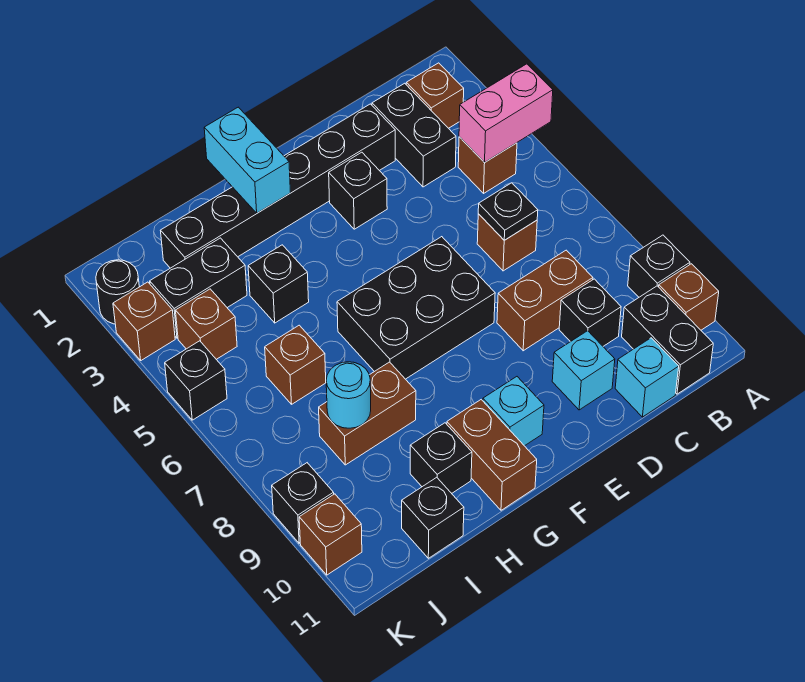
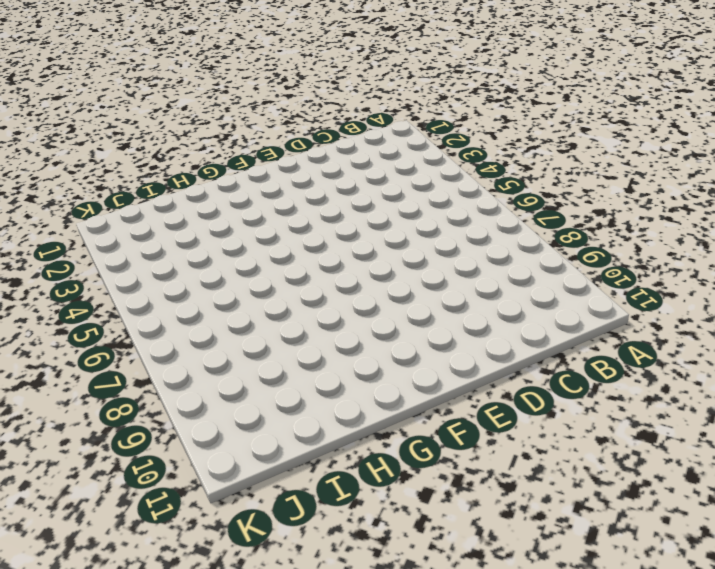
none -> black brick A9 level 1
none -> brown brick A10 level 1
none -> brown brick B2 level 1
none -> brown brick B4 level 1

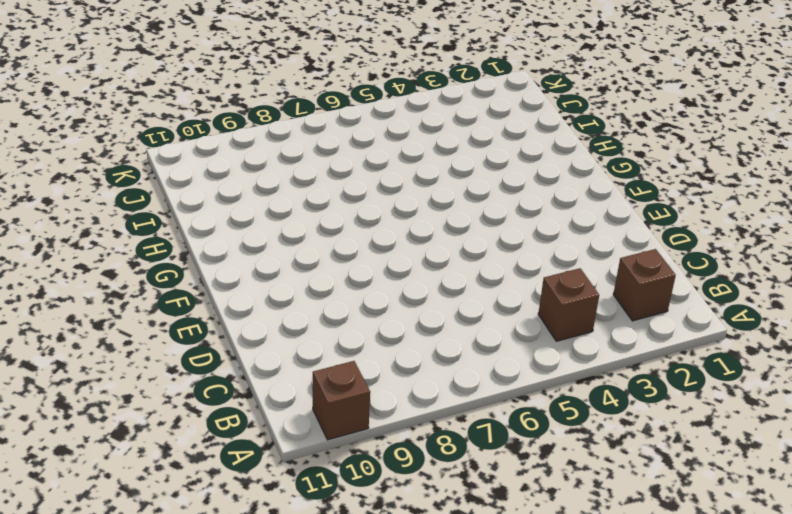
none -> black brick A9 level 1
none -> black brick B10:B11 level 1
none -> black brick C2:C3 level 1
none -> brown brick C6 level 1

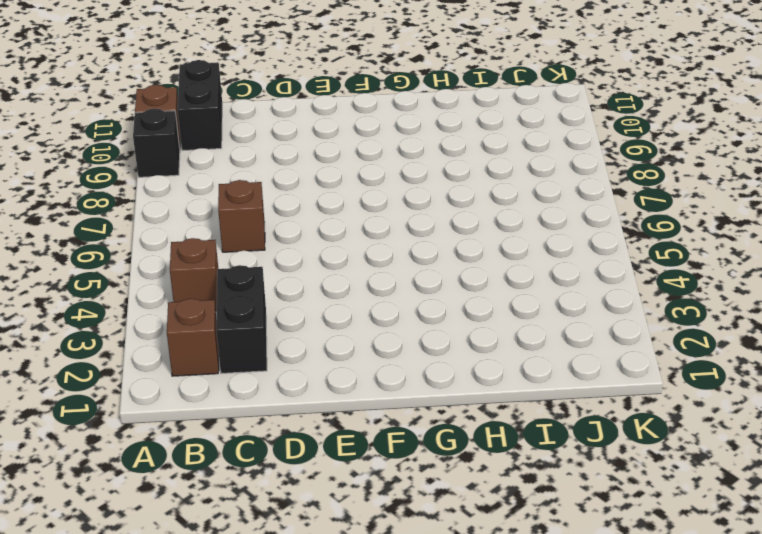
none -> brown brick C8:D8 level 1
none -> black brick C9 level 1
none -> cyan brick C11 level 1
none -> black brick D2:I2 level 1

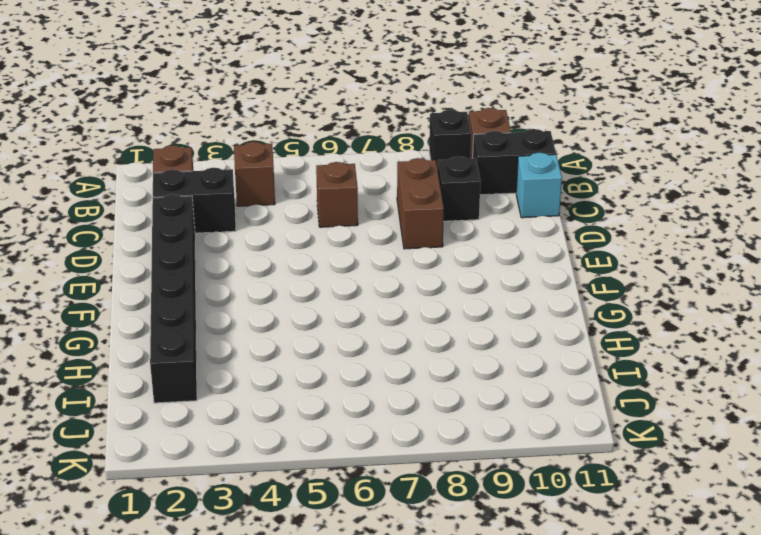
none -> cyan brick D10 level 1
none -> black brick E3 level 1
none -> black brick E6:G7 level 1
none -> cyan brick F10 level 1

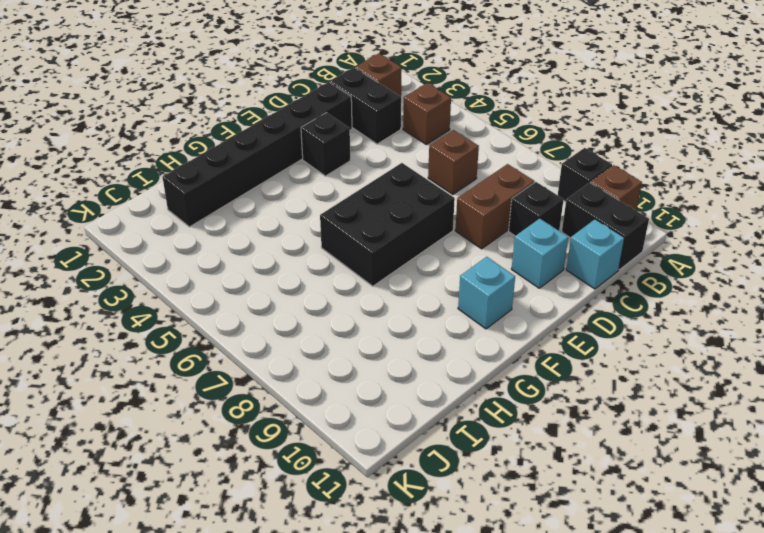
none -> brown brick G10:G11 level 1
none -> black brick H4 level 1
none -> brown brick H8:I8 level 1
none -> black brick H10 level 1

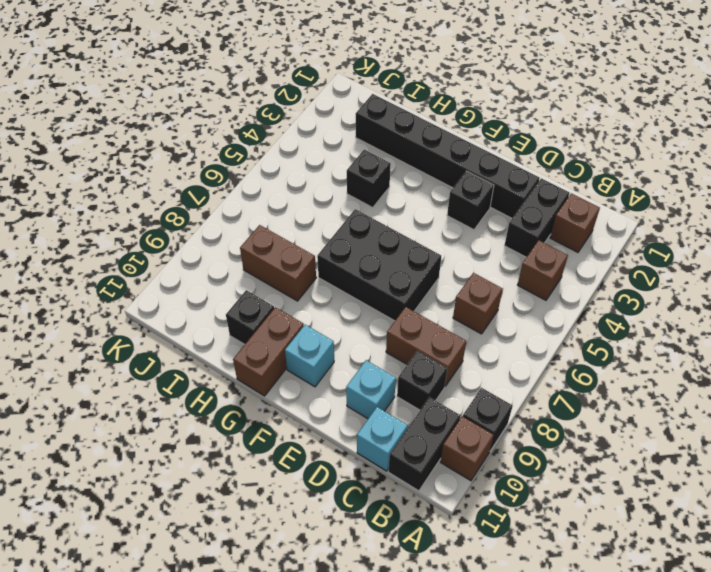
none -> black brick I3:J3 level 1
none -> brown brick I6 level 1
none -> black brick I11 level 1
none -> brown brick J4 level 1

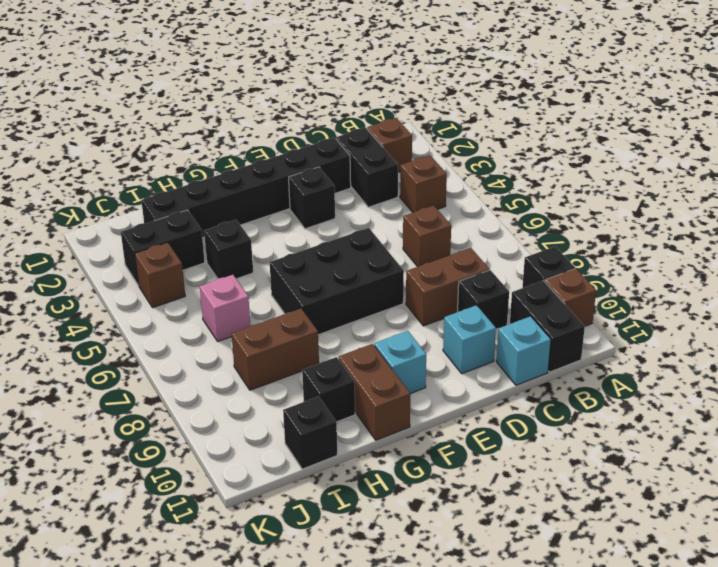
pink brick I6 level 1 -> brown brick I6 level 1
none -> black round brick K2 level 1
none -> brown brick K3 level 1
none -> black brick K5 level 1
none -> black brick K9 level 1

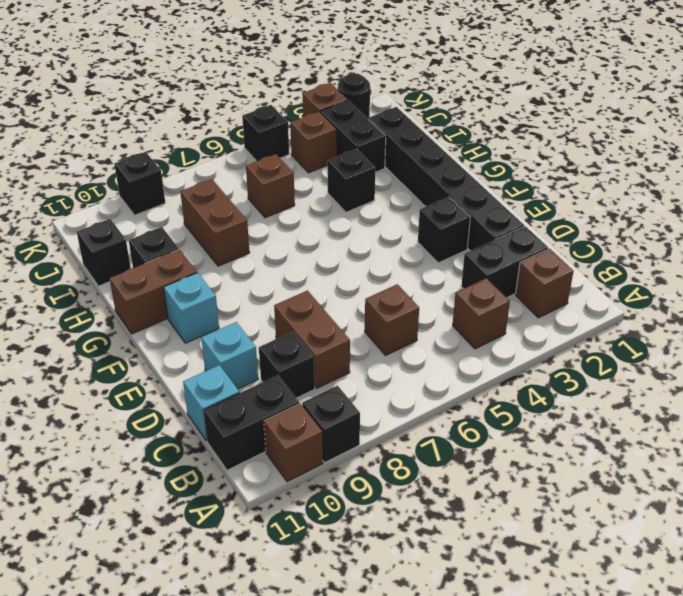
none -> black brick E6:G7 level 1
none -> brown brick K10 level 1
none -> pink brick A4:B4 level 2
none -> black plate C6 level 2

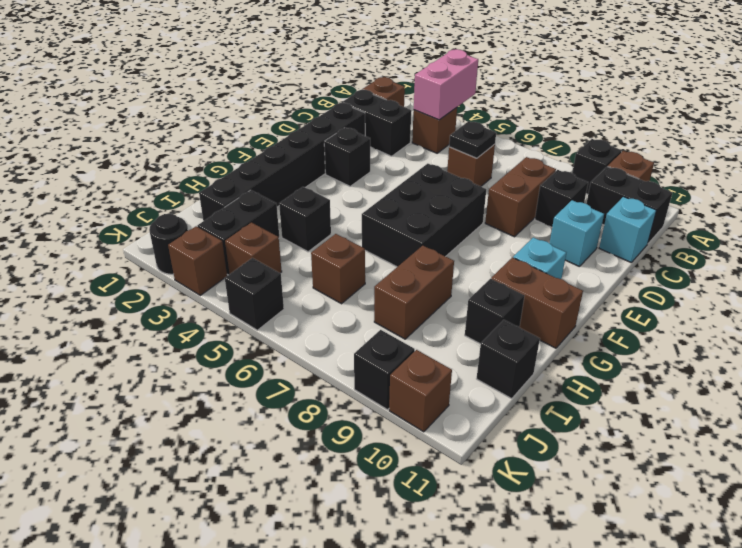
none -> cyan brick G1:G2 level 2
none -> cyan round brick I8 level 2

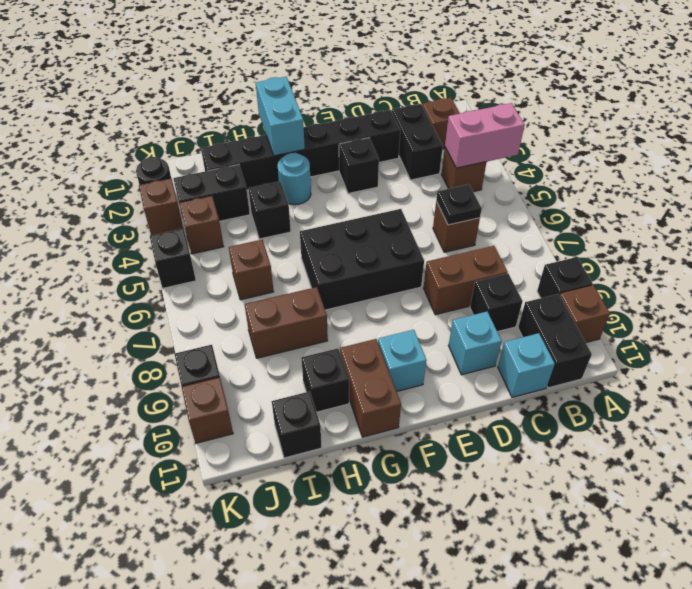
cyan round brick G3 level 1 -> cyan round brick I8 level 2

